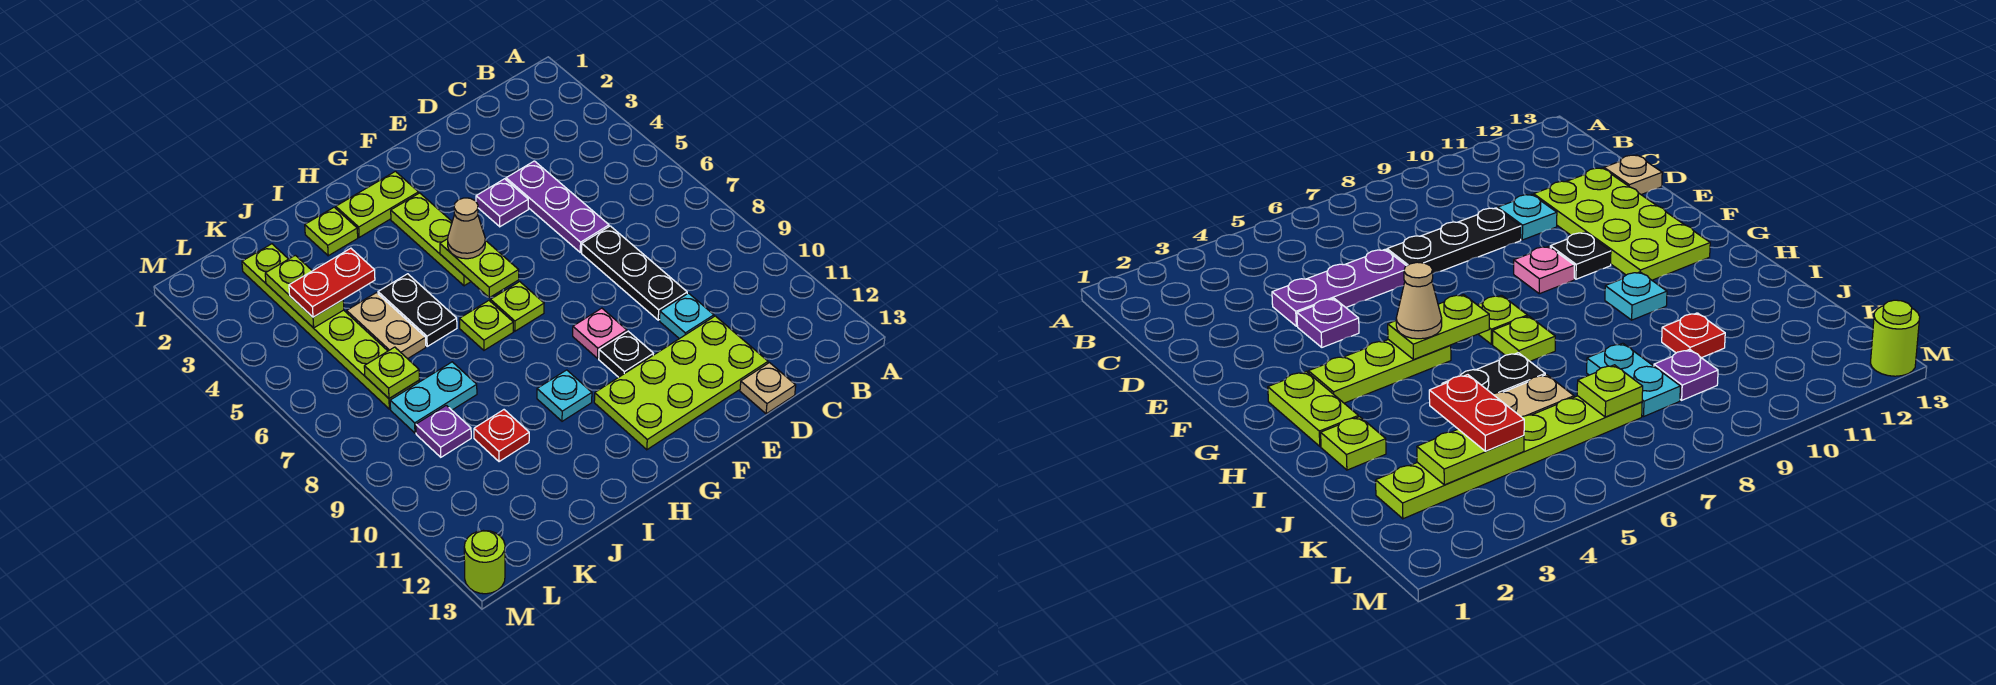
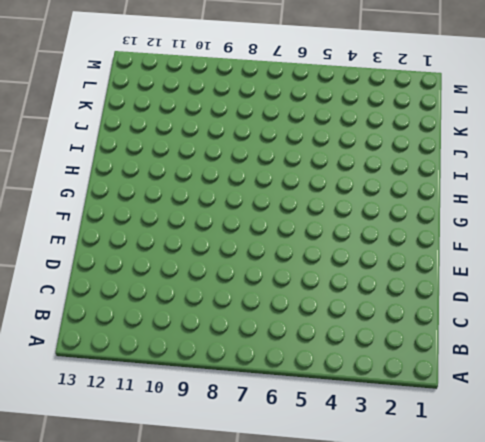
none -> purple plate D4:D6 level 1
none -> black plate D7:D9 level 1
none -> cyan plate D10 level 1

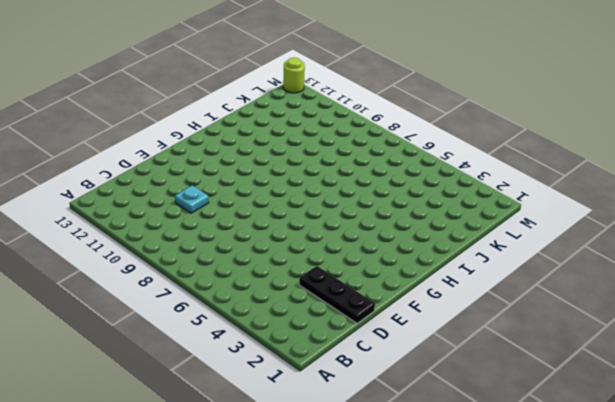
black plate D1:D3 level 1 -> black plate D7:D9 level 1
none -> purple plate D4:D6 level 1
none -> lime plate D11:G12 level 1
none -> tan plate D13 level 1

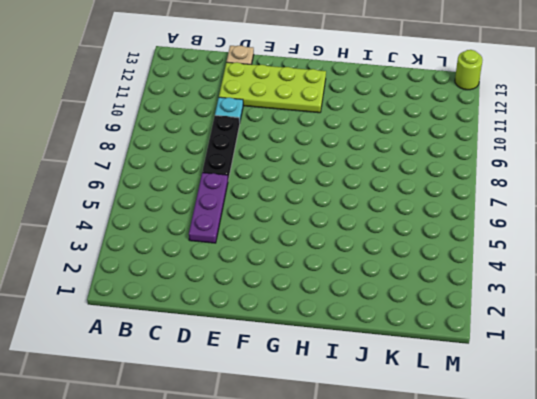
none -> purple plate E4 level 1
none -> pink plate F9 level 1
none -> black plate F10 level 1

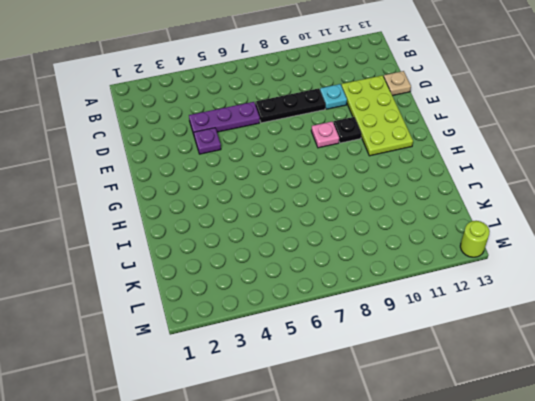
none -> lime plate G2:H2 level 1
none -> lime plate G3:G5 level 1
none -> lime plate G7 level 1

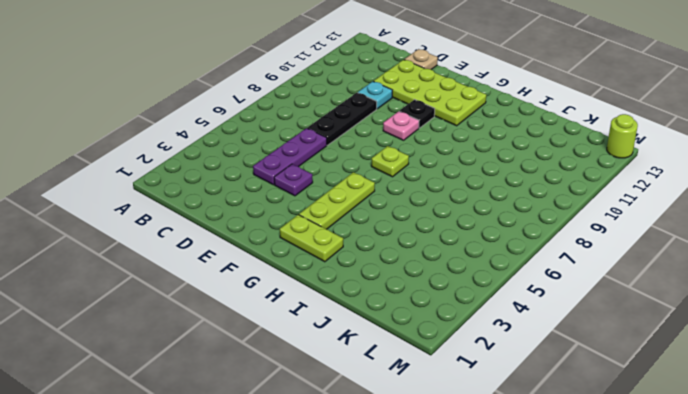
none -> lime plate H7 level 1
none -> cyan plate H10 level 1
none -> lime plate I2 level 1

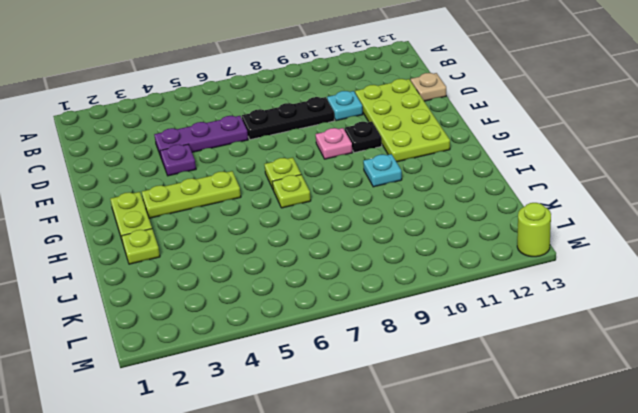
none -> black plate I5:I6 level 1
none -> tan plate J5:J6 level 1
none -> cyan plate J8:K8 level 1

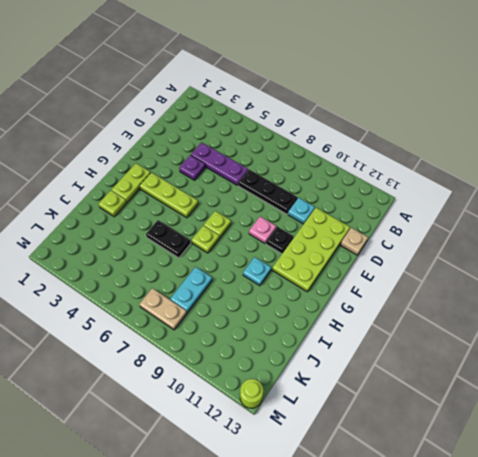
tan plate L7:L8 level 1 -> tan plate J5:J6 level 1
none -> red plate J10 level 1
none -> lime plate K2:K7 level 1
none -> purple plate K9 level 1

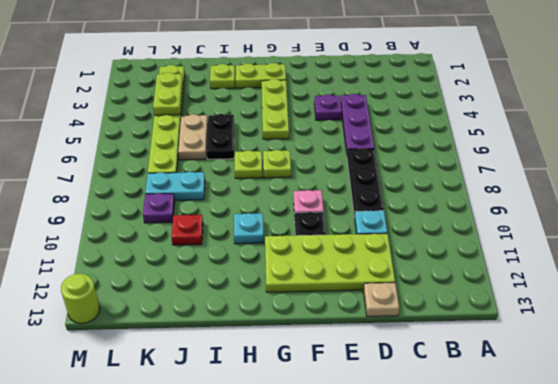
none -> lime plate G5:G6 level 2
none -> lime plate K7 level 2
none -> tan cone G5 level 3

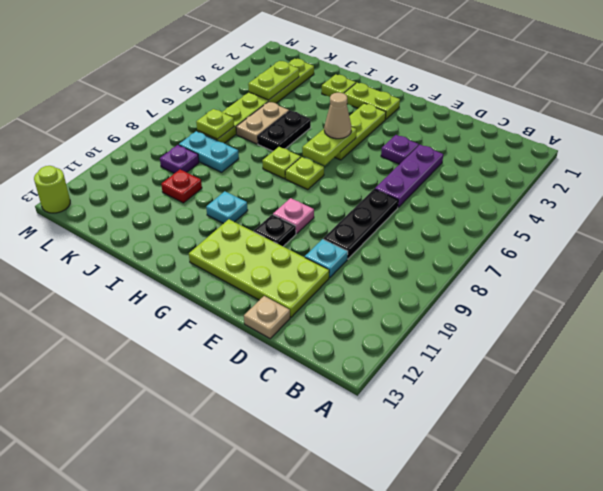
none -> red plate J4:K4 level 3

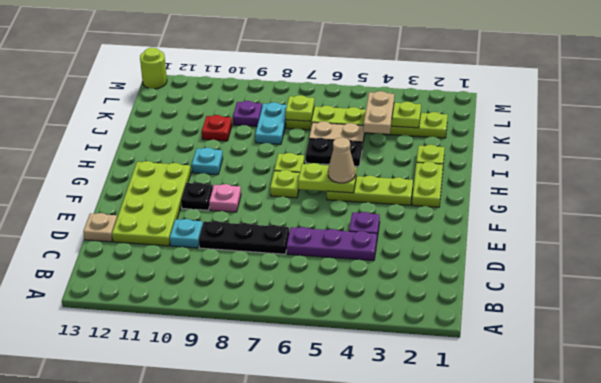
tan plate J4:K4 level 3 -> red plate J4:K4 level 3

